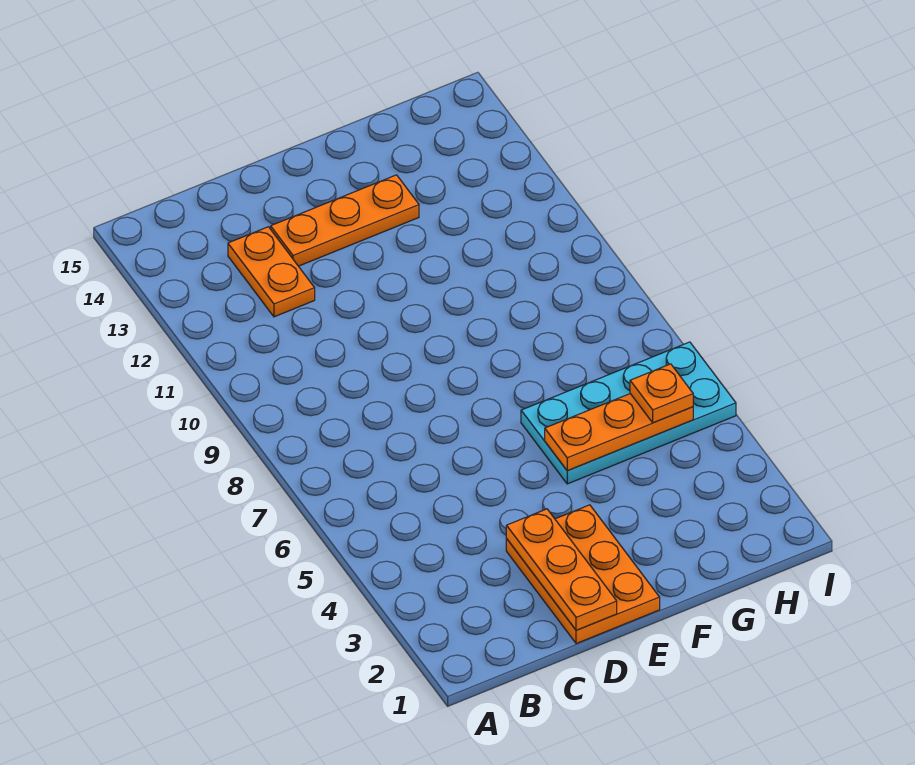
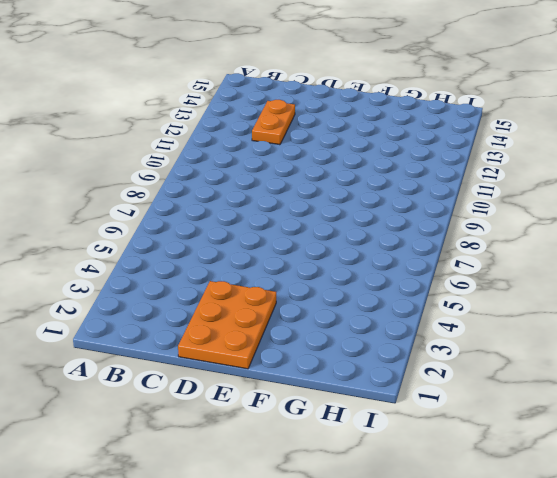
none -> orange plate D13:F13 level 1
none -> cyan plate F5:I6 level 1

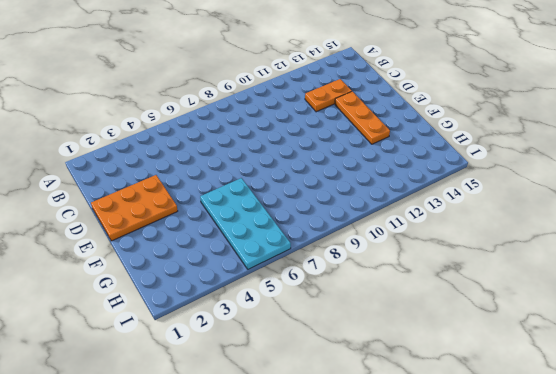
none -> orange plate D1:D3 level 2
none -> orange plate F5:H5 level 2

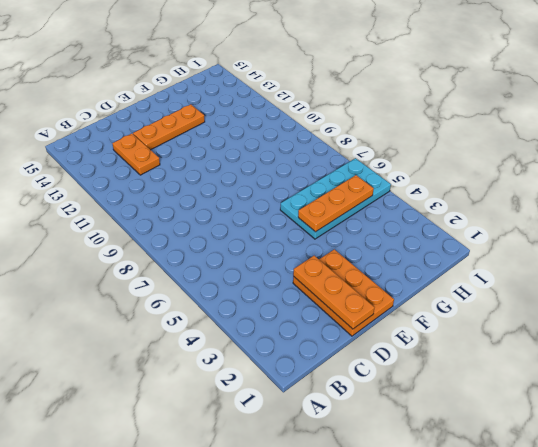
none -> orange plate H5 level 3

